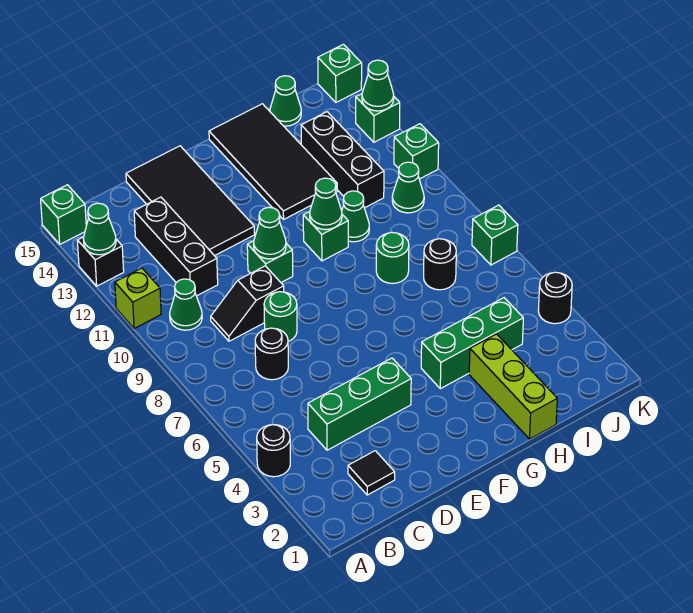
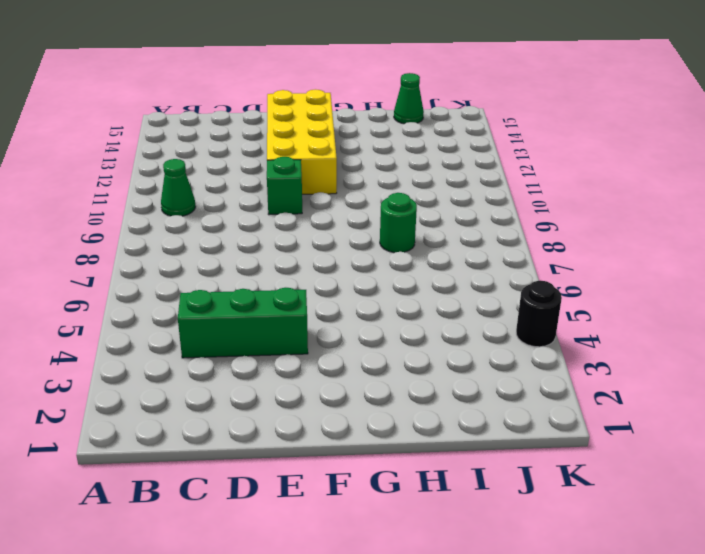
yellow brick E11:F14 level 1 -> black tile D12:E15 level 1
none -> black round brick A4 level 1
none -> lime brick A11 level 1
none -> black brick A13 level 1
none -> green brick A15 level 1

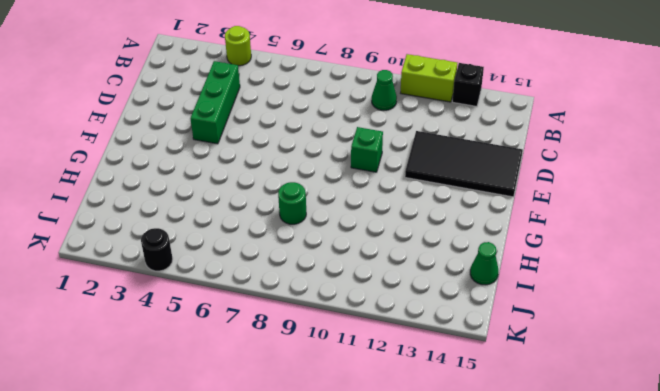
lime round brick A4 level 1 -> black round brick A4 level 1
lime brick A11:A12 level 1 -> lime brick A11 level 1
none -> green brick A15 level 1
none -> black tile C2 level 1
none -> black round brick C7 level 1
none -> black slope C9:D9 level 1 top D

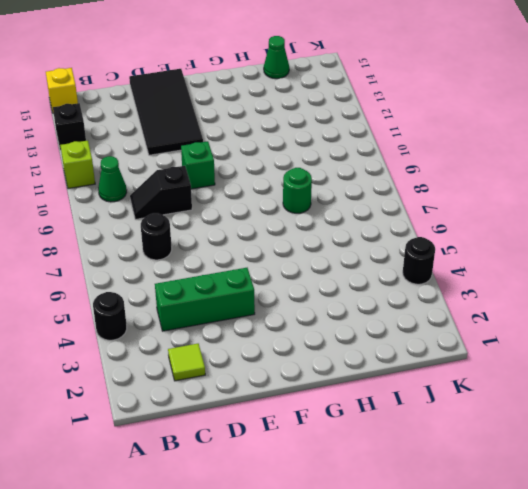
yellow brick A15 level 1 -> green brick A15 level 1
lime tile C2 level 1 -> black tile C2 level 1
none -> black brick C11:C13 level 1
none -> green round brick D8 level 1
none -> green brick G4:I4 level 1
none -> green brick G10 level 1

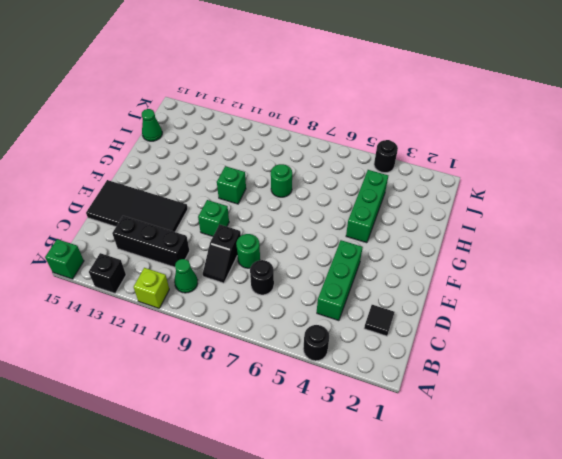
none -> black tile G12:H15 level 1
none -> lime brick H1:H3 level 1
none -> green cone H10 level 1
none -> black round brick I7 level 1

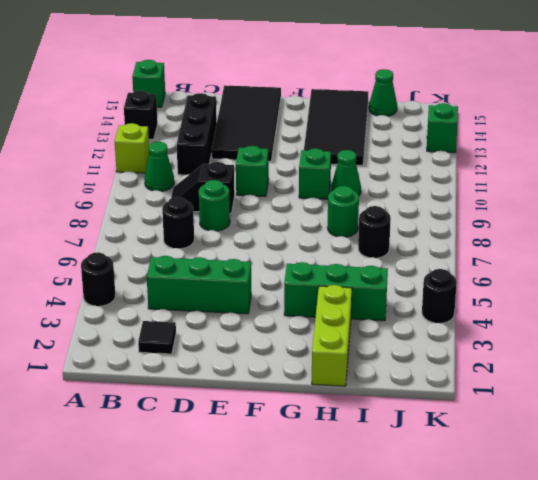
none -> black brick I11:I13 level 1
none -> green cone J10 level 1
none -> green brick K7 level 1
none -> green brick K11 level 1

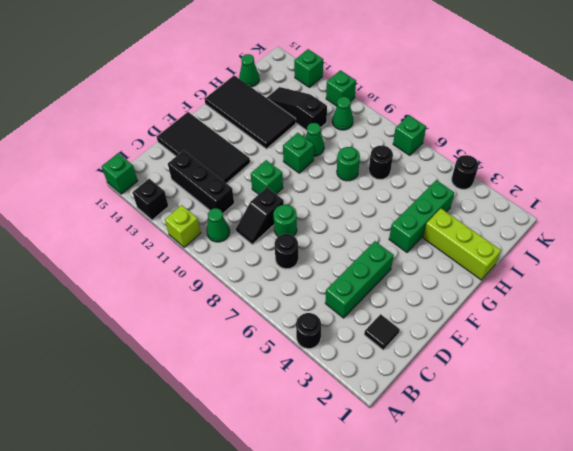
black slope I11:I13 level 1 top 11 -> black brick I11:I13 level 1
none -> green brick K15 level 1
none -> green cone A13 level 2
none -> green cone E10 level 2
none -> green cone G10 level 2

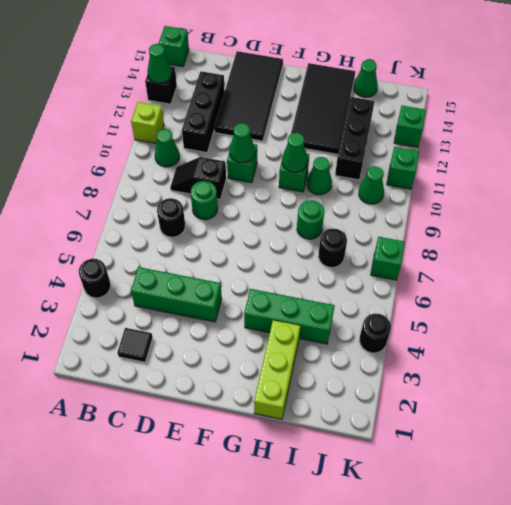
none -> green brick K15 level 1
none -> green cone K13 level 2

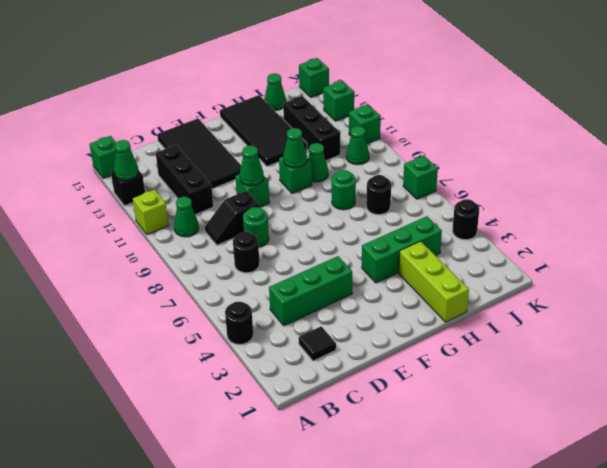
none -> green cone K13 level 2

